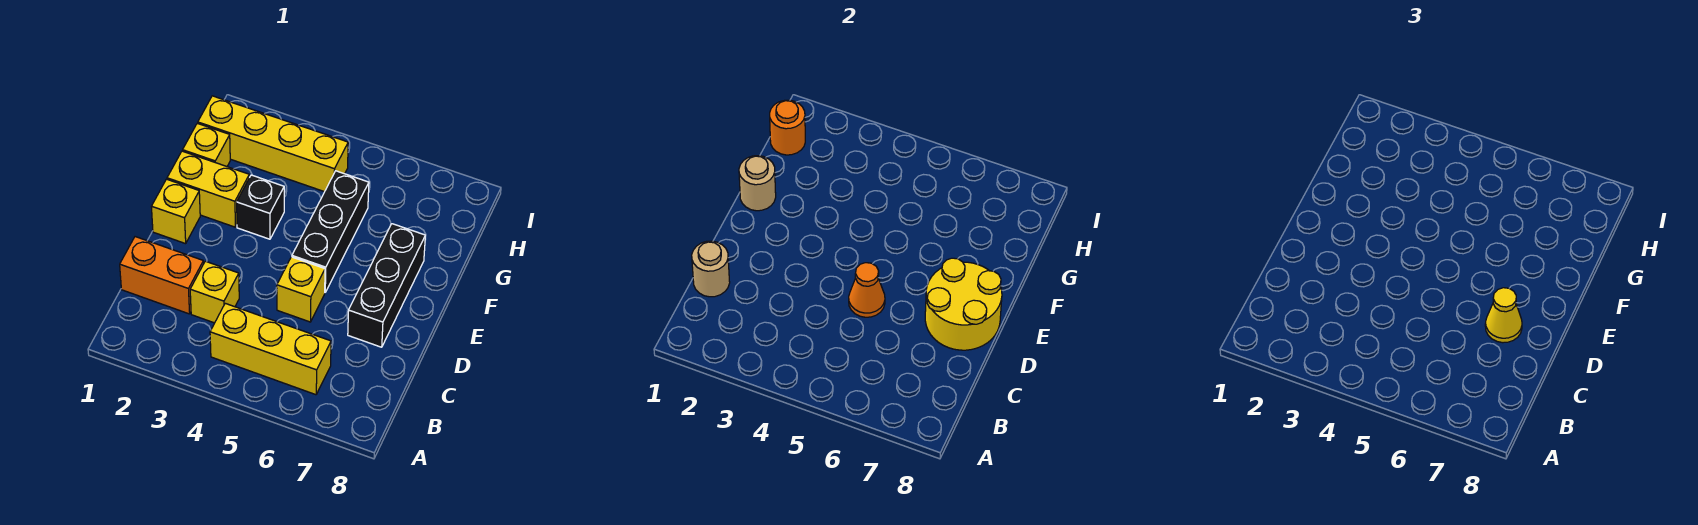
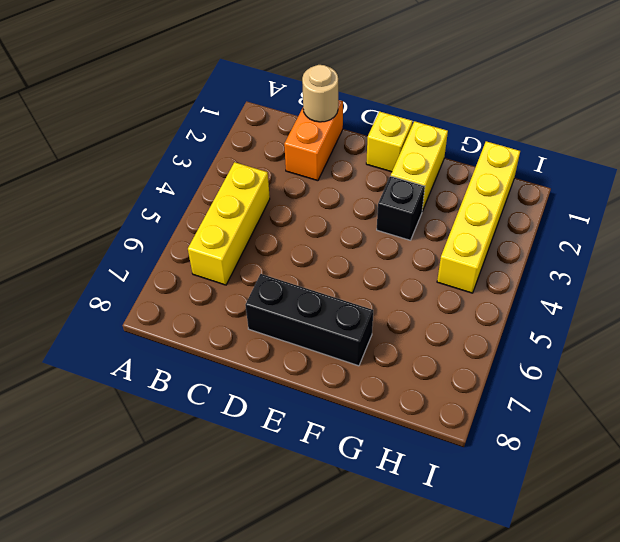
none -> yellow brick C3 level 1
none -> yellow brick D5 level 1
none -> black brick E5:G5 level 1

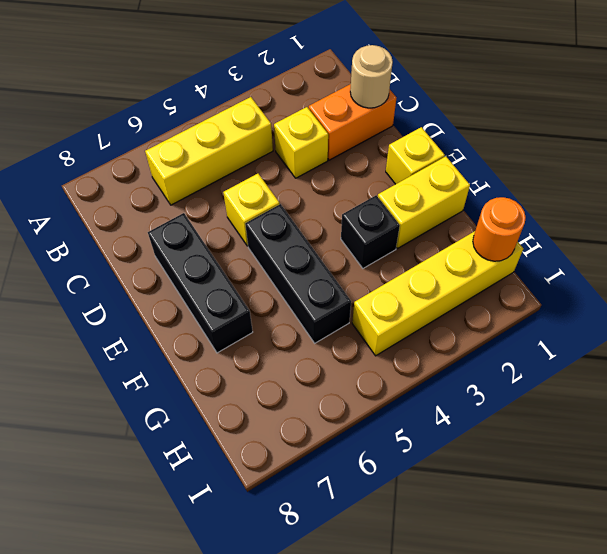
none -> yellow brick G1 level 1
none -> orange cone D5 level 2
none -> yellow round brick D7:E8 level 2

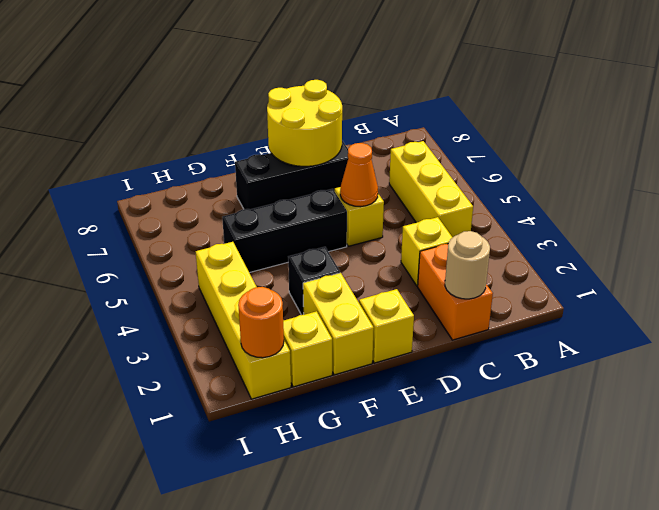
none -> tan round brick F1 level 2
none -> yellow cone D7 level 3

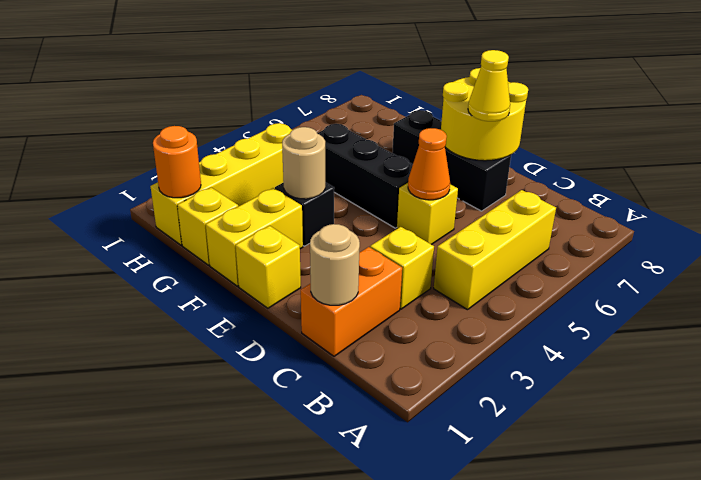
tan round brick F3 level 2 -> tan round brick F1 level 2

